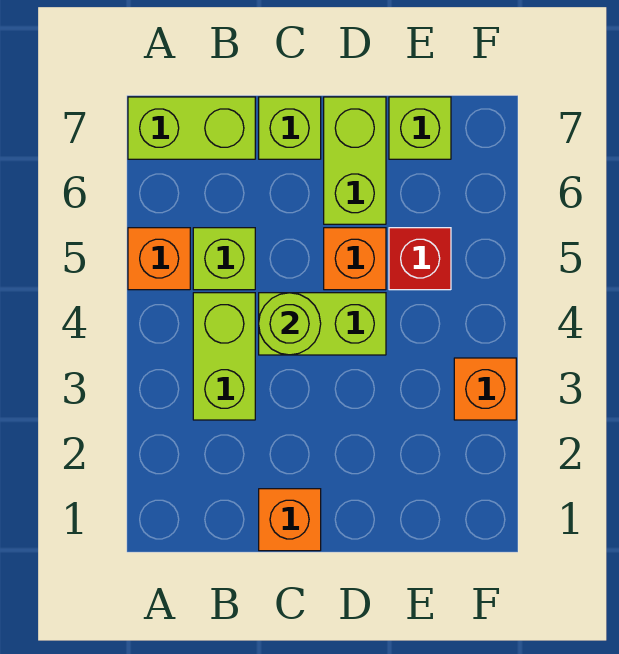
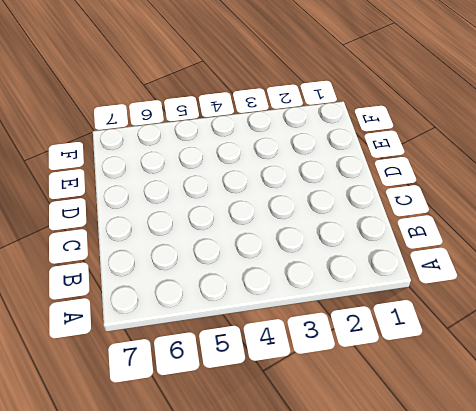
none -> orange brick A5 level 1
none -> lime brick A7:B7 level 1
none -> lime brick B3:B4 level 1

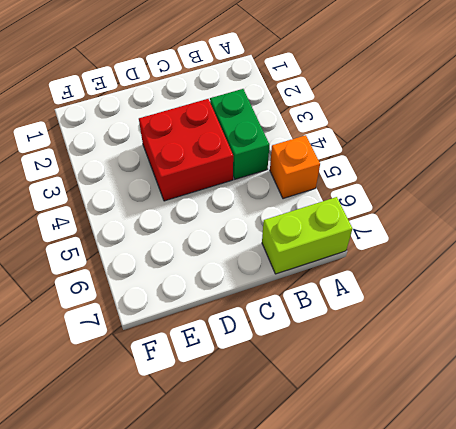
green brick B3:B4 level 1 -> lime brick B3:B4 level 1
red brick C3:D4 level 1 -> lime brick C4:D4 level 1
none -> lime brick B5 level 1
none -> orange brick C1 level 1
none -> lime brick C7 level 1

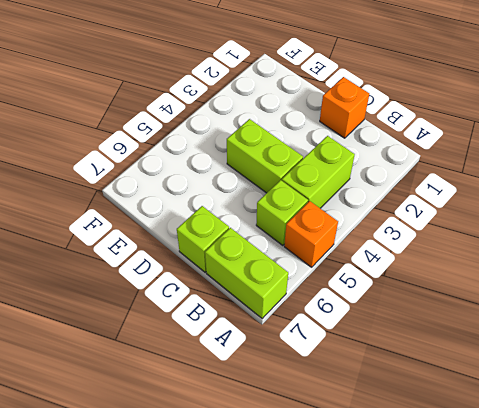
none -> orange brick D5 level 1
none -> lime brick D6:D7 level 1
none -> red brick E5 level 1

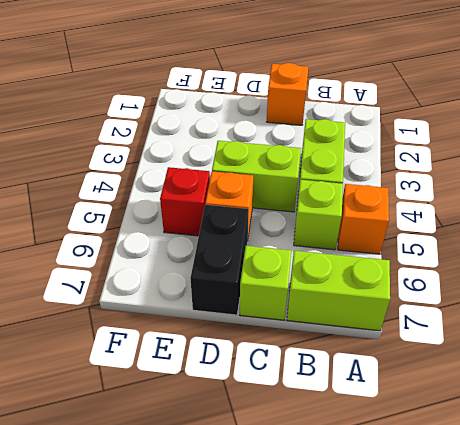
black brick D6:D7 level 1 -> lime brick D6:D7 level 1
none -> lime brick E7 level 1
none -> orange brick F3 level 1
none -> lime round brick C4 level 2

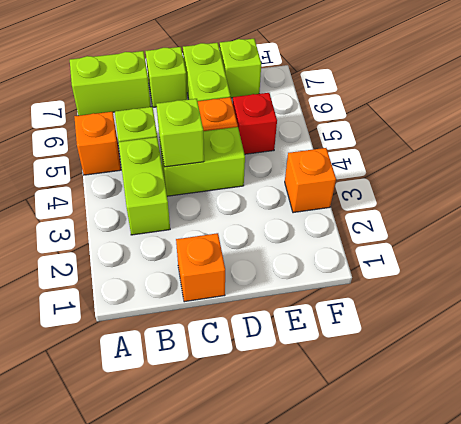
lime brick C4 level 2 -> lime round brick C4 level 2

